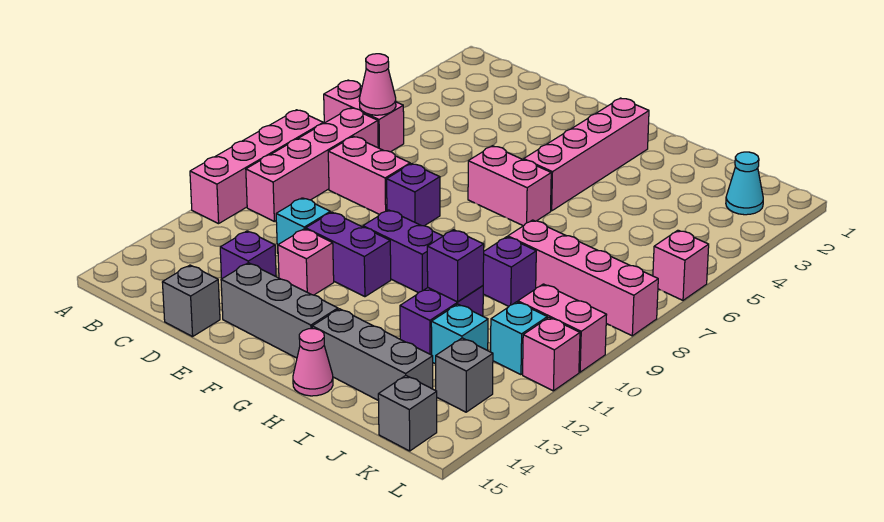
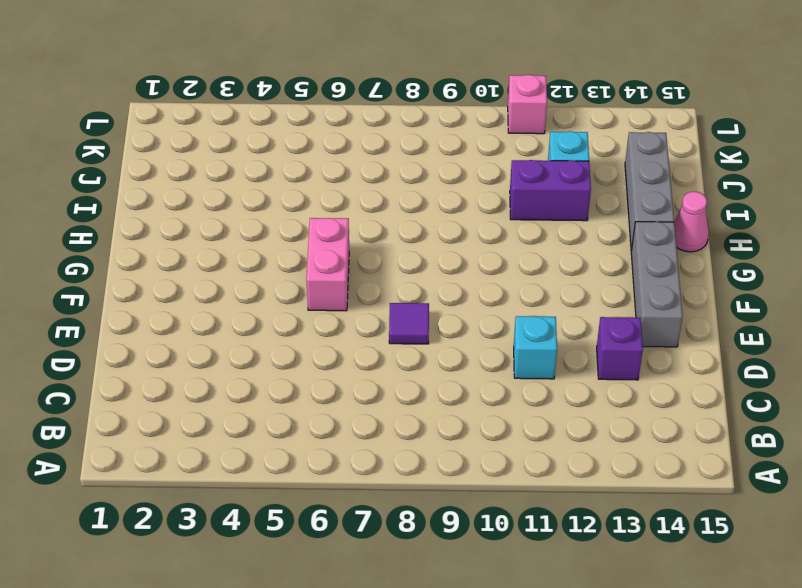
purple tile E8 level 1 -> purple brick E8 level 1
none -> pink brick A6:B6 level 1
none -> pink brick A8:A11 level 1
none -> pink brick B7:B10 level 1

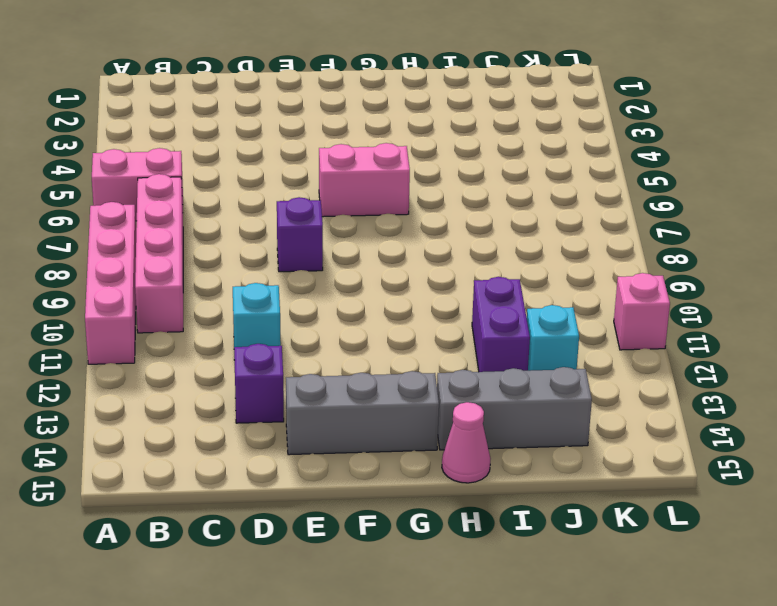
none -> pink brick C8:D8 level 1
none -> grey brick D15 level 1
none -> purple brick E11:F11 level 1

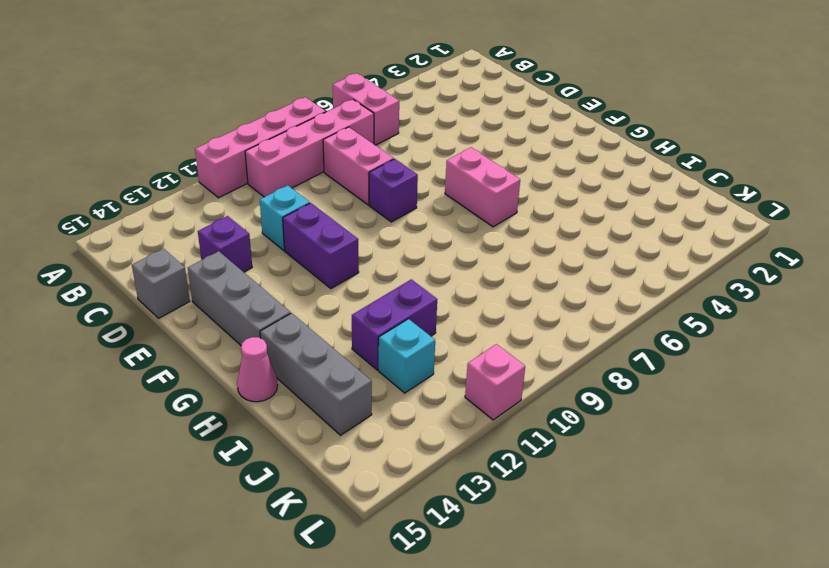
none -> pink brick E12 level 1
none -> purple brick F10:G10 level 1
none -> pink brick G2:G5 level 1

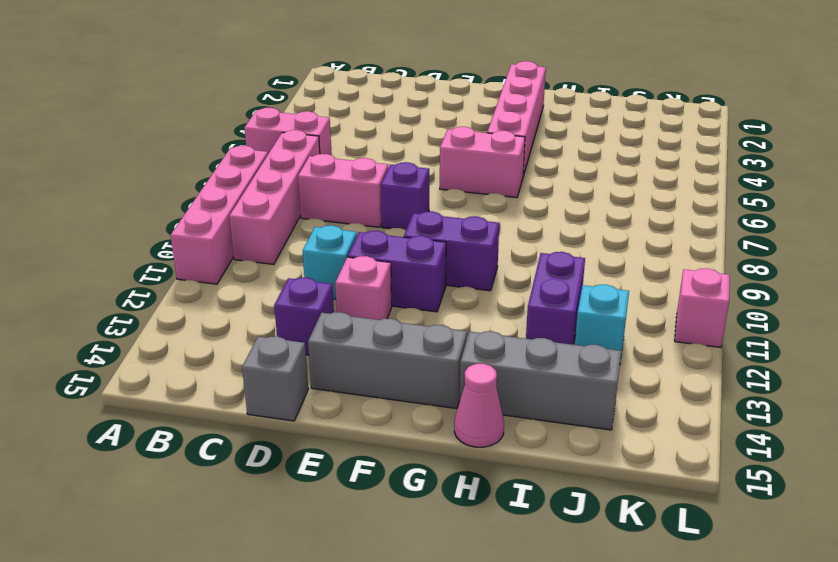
none -> pink brick I8:L8 level 1
none -> purple brick I9 level 1
none -> cyan cone K2 level 1

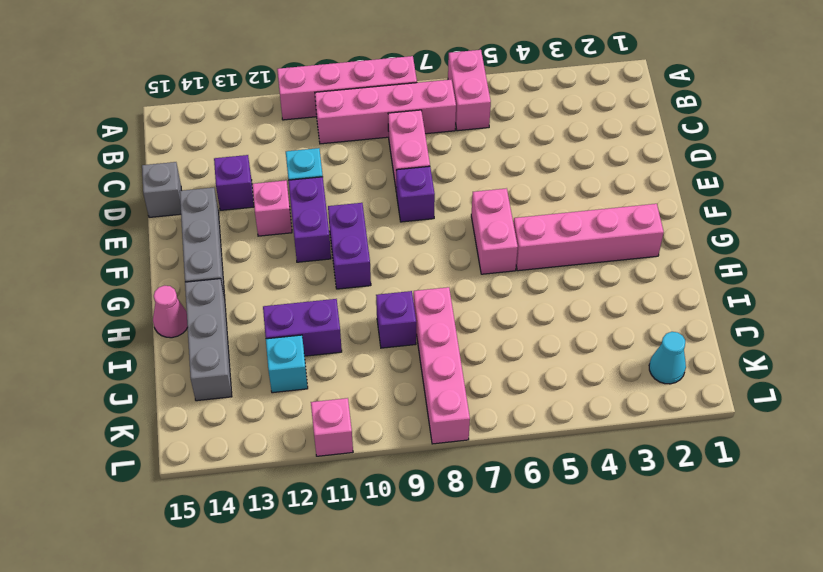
none -> pink brick K10:L10 level 1
none -> cyan brick K11 level 1
none -> grey brick K13 level 1

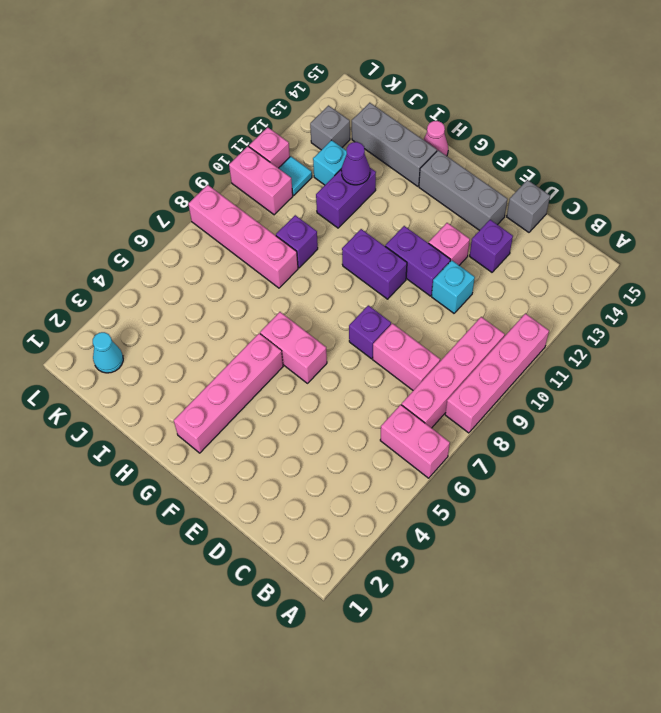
purple cone I12 level 2 -> none
cyan tile K11 level 1 -> cyan brick K11 level 1
none -> grey brick K15 level 1
none -> pink brick L6 level 1
none -> pink cone B6 level 2

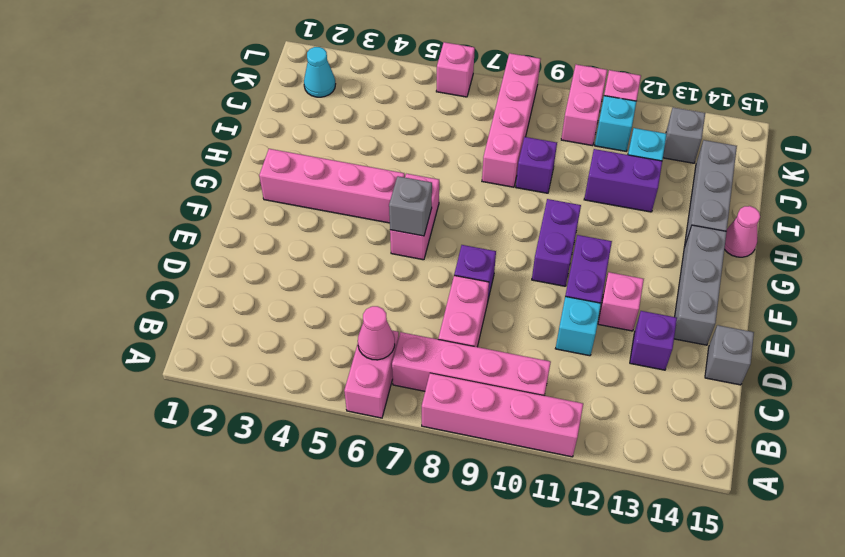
grey brick F6 level 2 -> grey brick K15 level 1
none -> purple brick I11 level 2

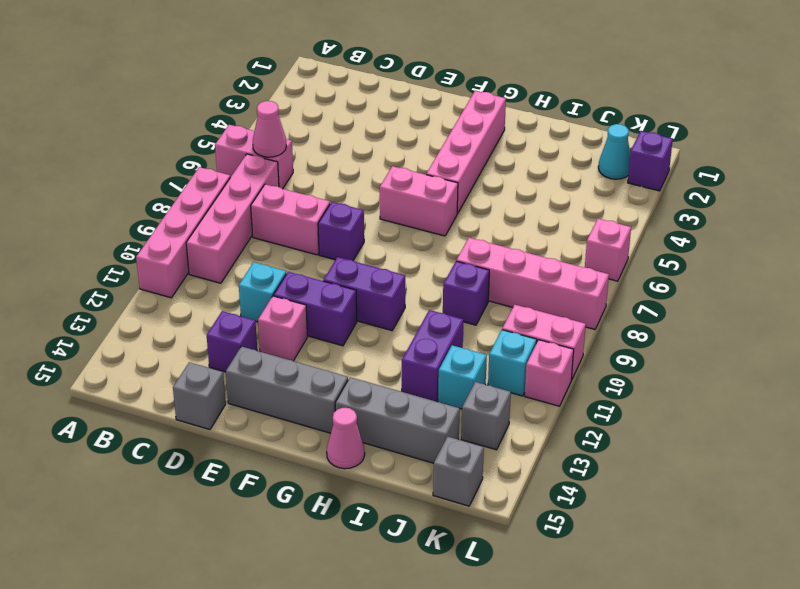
purple brick L2 level 1 -> purple brick I11 level 2

